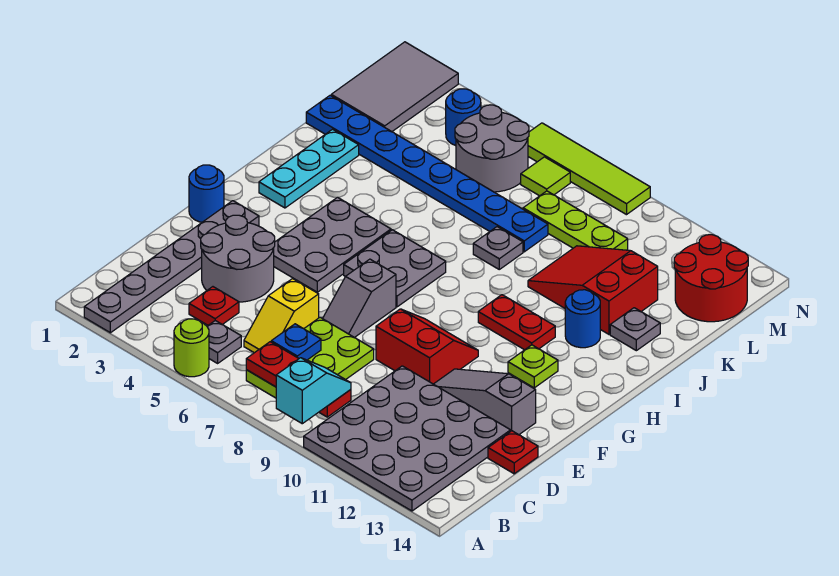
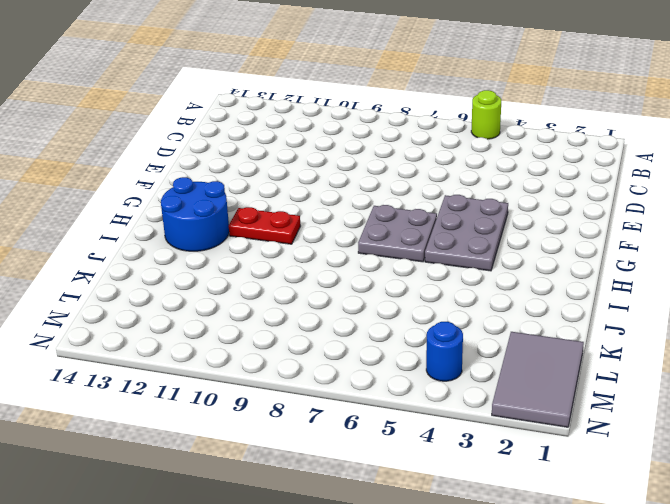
blue round brick H12:I13 level 1 -> blue round brick I12 level 1
none -> grey plate A2:F2 level 1
none -> grey plate A10:D13 level 1
none -> grey plate B5 level 1
none -> lime plate B7:D8 level 1

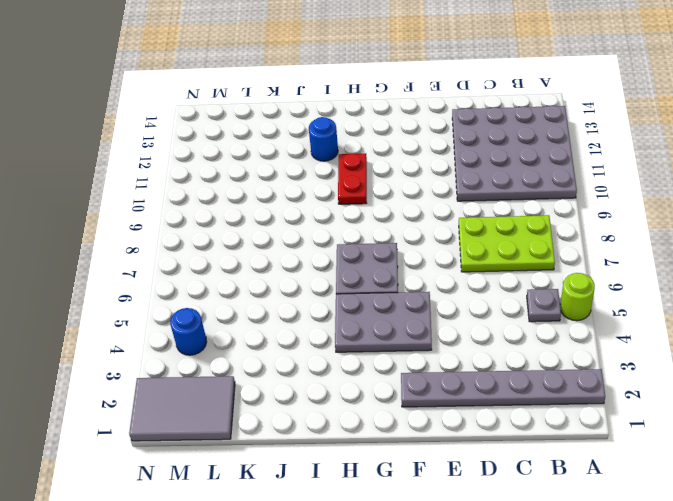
none -> red plate C4 level 1
none -> yellow slope C6:D6 level 1 top D
none -> grey round brick D3:E4 level 1
none -> red plate D14 level 1

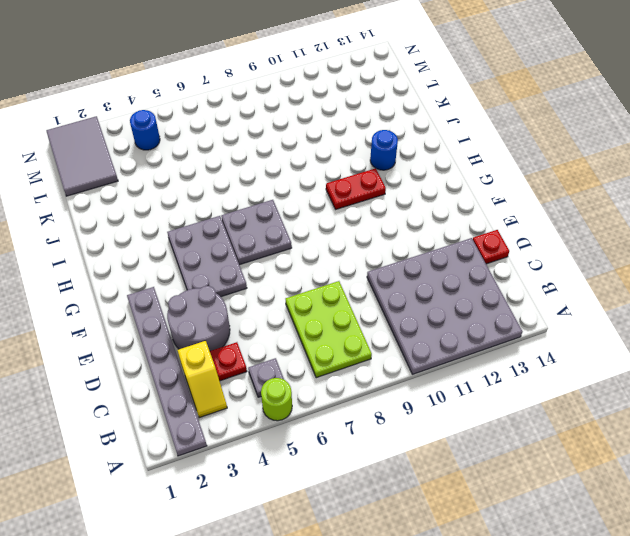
yellow slope B3:C3 level 1 top C -> yellow slope C6:D6 level 1 top D
none -> grey slope E7:F7 level 1 top F
none -> red slope E9:F10 level 1 top E
none -> grey slope E11:E13 level 1 top 13
none -> blue round brick F1 level 1

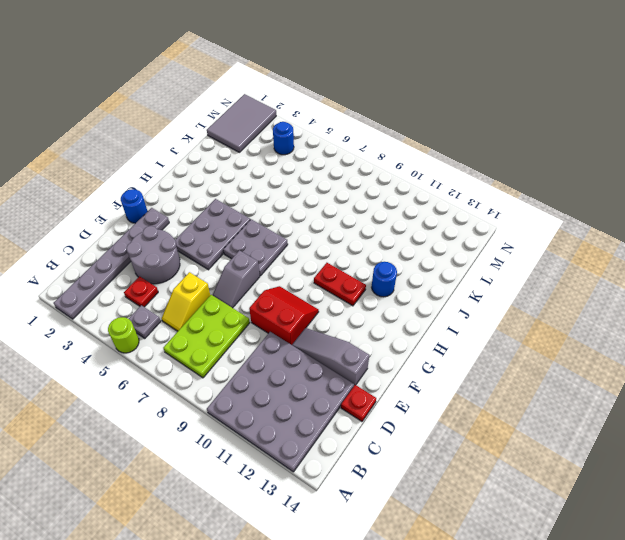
none -> lime plate G12 level 1
none -> cyan plate H2:J2 level 1
none -> grey plate J8 level 1
none -> red slope J10:K12 level 1 top 12

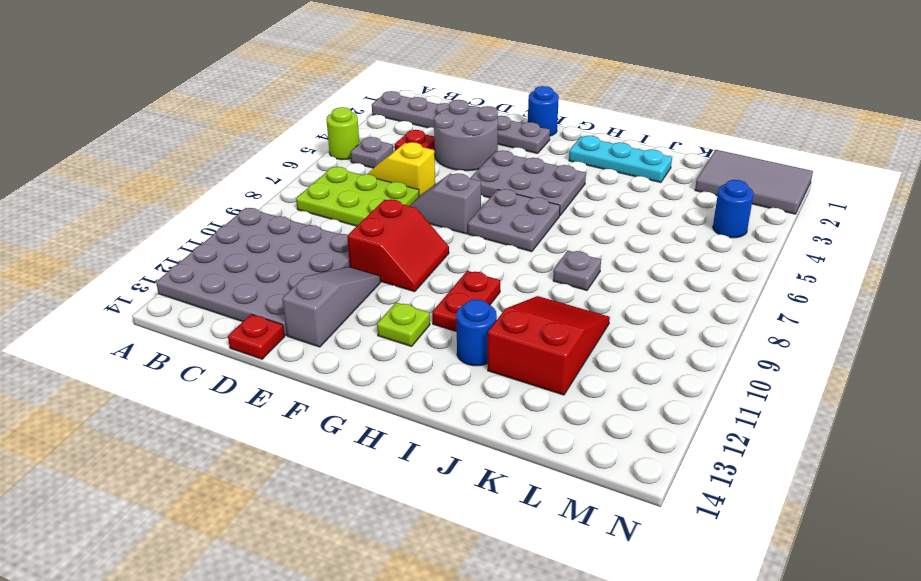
none -> grey plate J13 level 1
none -> blue plate K1:K8 level 1
none -> grey round brick L5:M6 level 1
none -> lime plate L8:L10 level 1

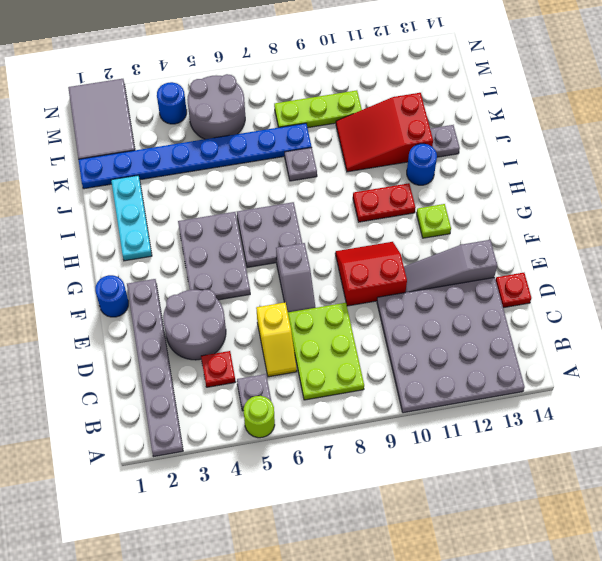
none -> red round brick L13:M14 level 1
none -> lime tile M7 level 1
none -> lime tile N6:N9 level 1
none -> red plate B7:B9 level 2

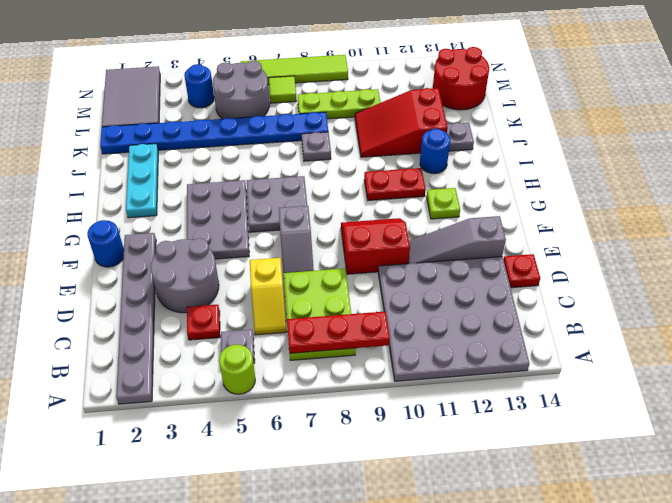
none -> blue plate C7 level 2
none -> cyan slope A9:B9 level 3 top A

